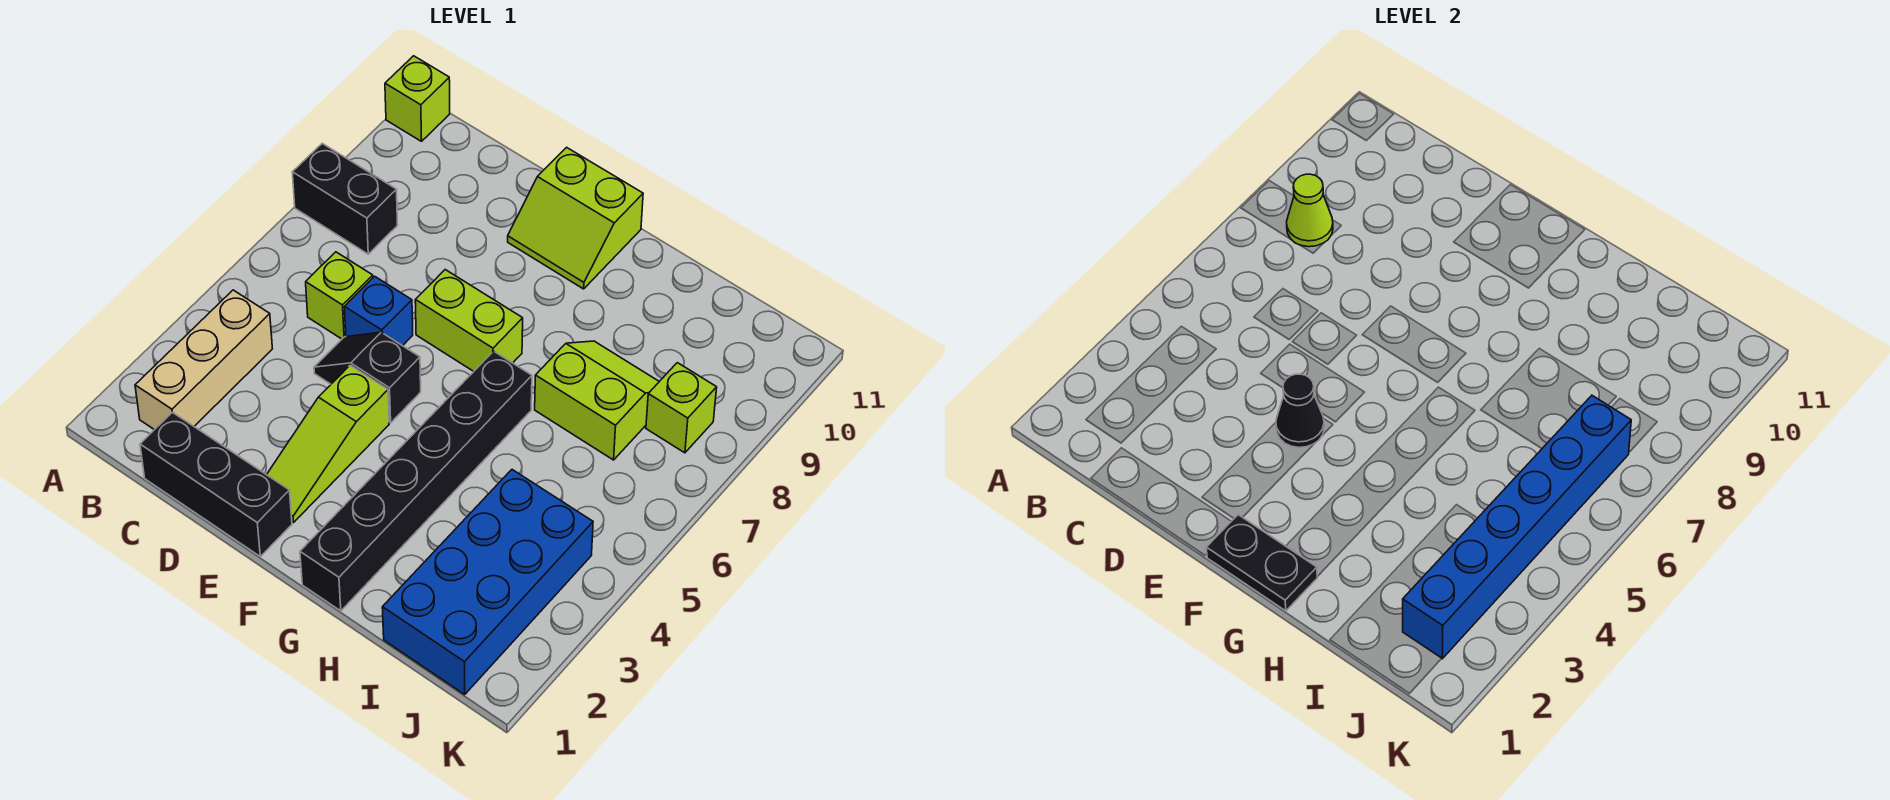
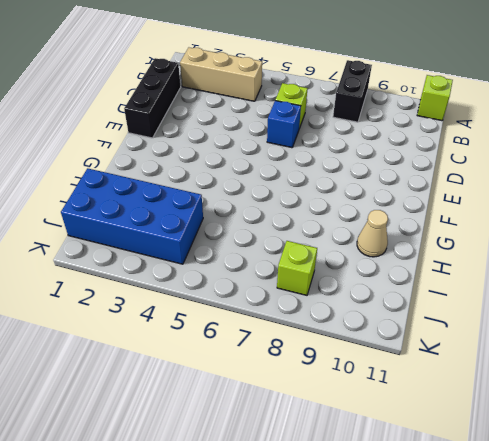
tan cone H10 level 1 -> none
none -> black slope D5:E5 level 1 top E
none -> lime slope E2:E4 level 1 top 4
none -> lime brick E7:F7 level 1

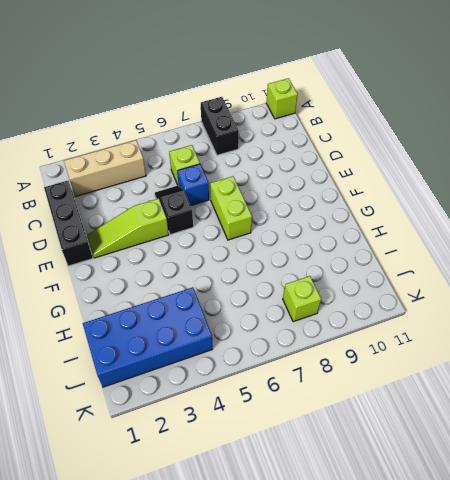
none -> lime slope E10:F11 level 1 top 11
none -> black brick G1:G6 level 1
none -> lime slope H7:I8 level 1 top 7

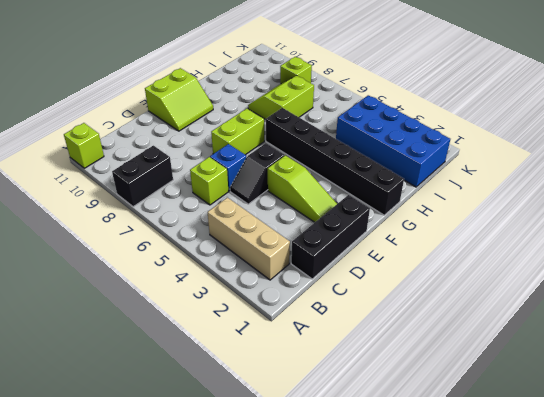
none -> lime cone B8 level 2
none -> black cone E4 level 2
none -> black plate F1:G1 level 2

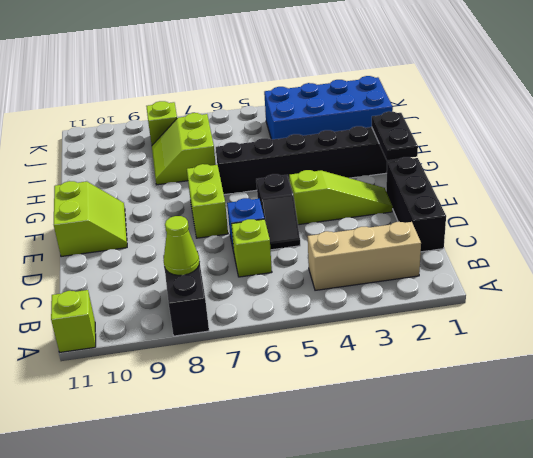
none -> black cone E4 level 2
none -> blue brick J2:J7 level 2

